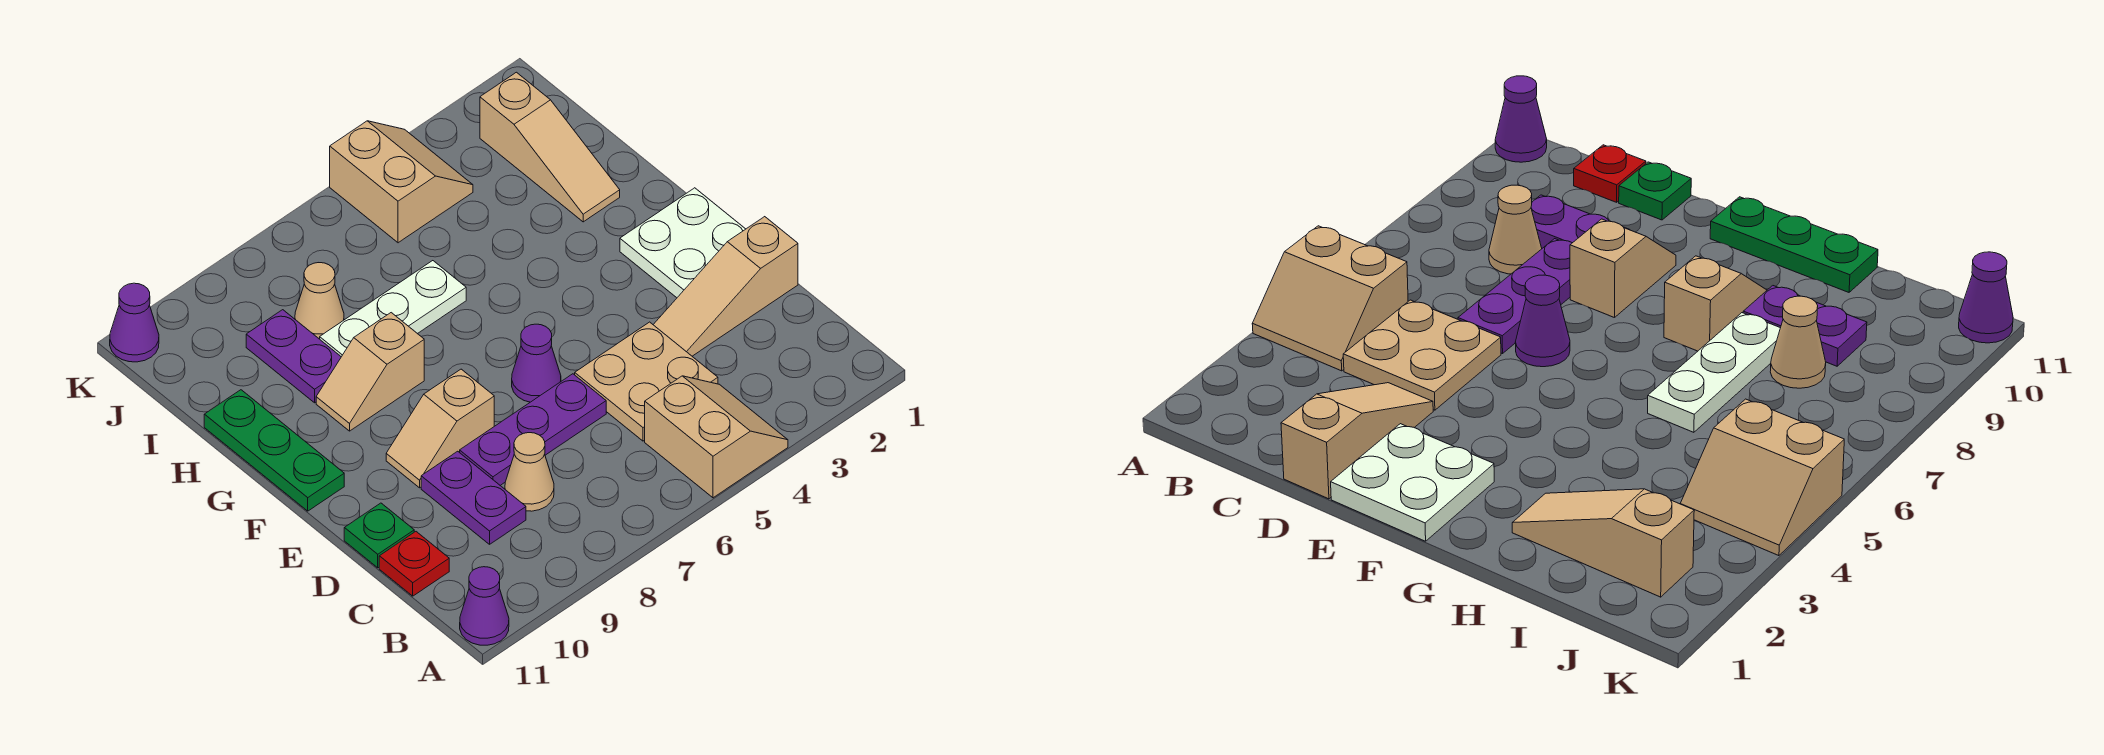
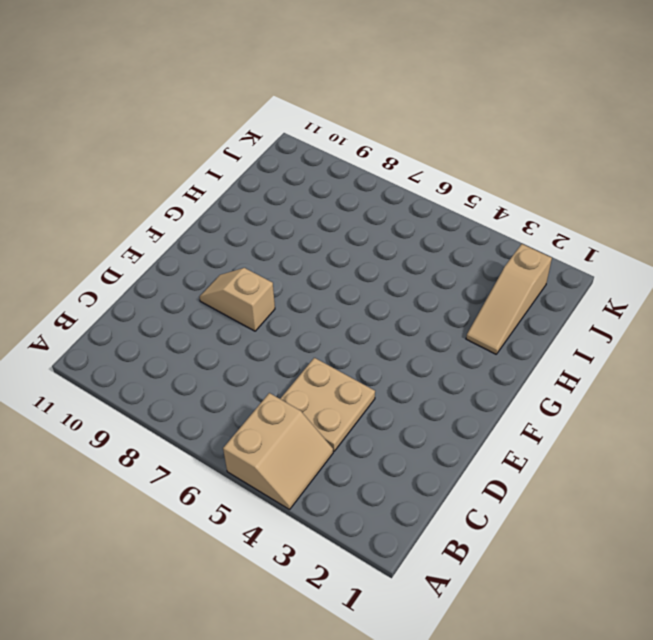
none -> purple cone A11 level 1
none -> tan cone C8 level 1
none -> purple plate C9:D9 level 1

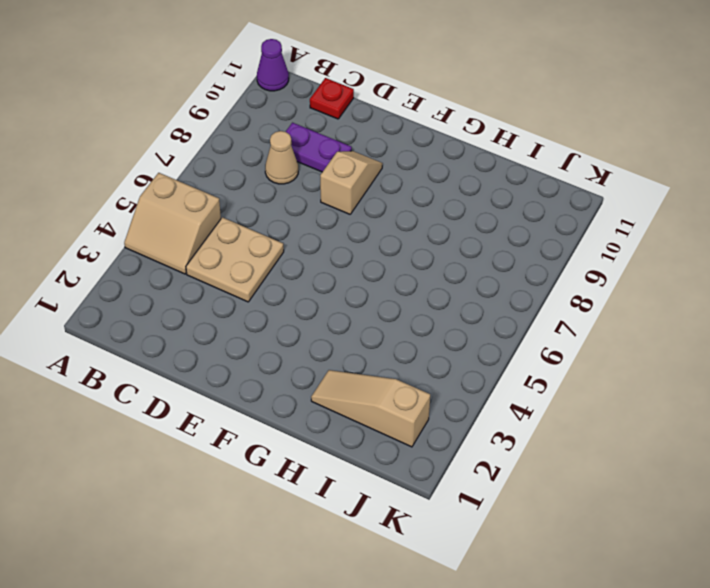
none -> tan slope D1:D3 level 1 top 1
none -> purple plate D6:D8 level 1
none -> green plate D11 level 1

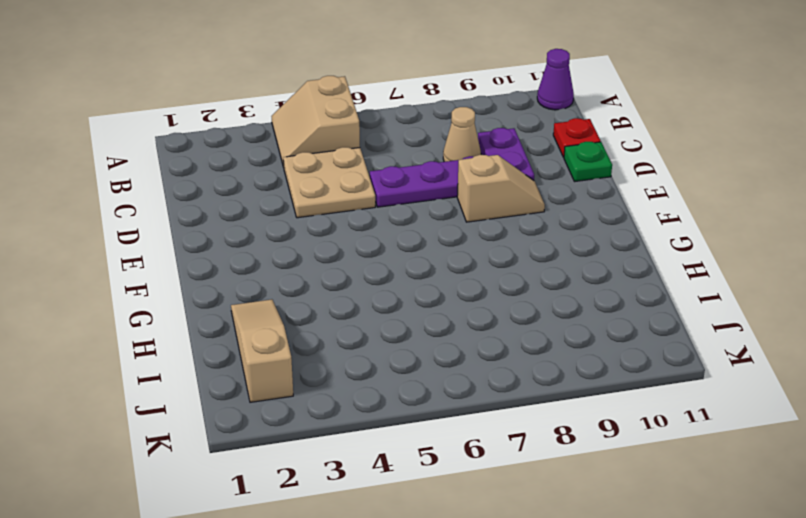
none -> tan slope D1:D3 level 1 top 1
none -> white plate E1:F2 level 1
none -> purple cone E6 level 1

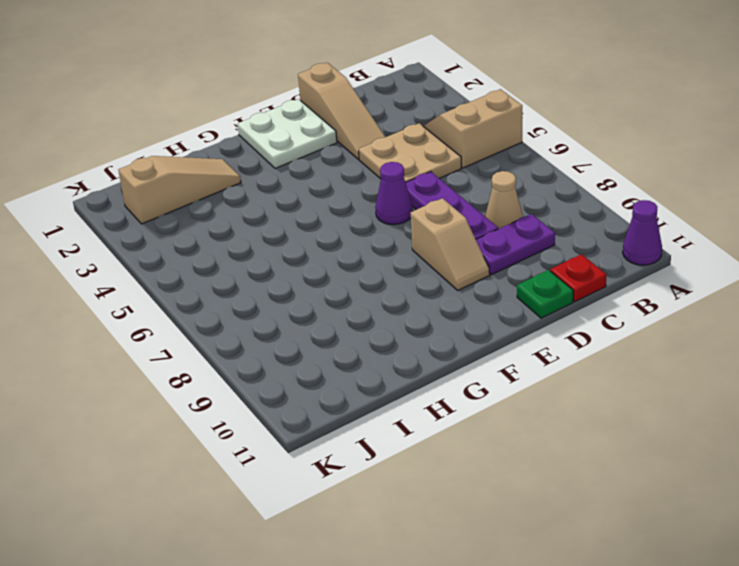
none -> green plate F11:H11 level 1
none -> tan slope G8:G9 level 1 top 8
none -> white plate H6:H8 level 1

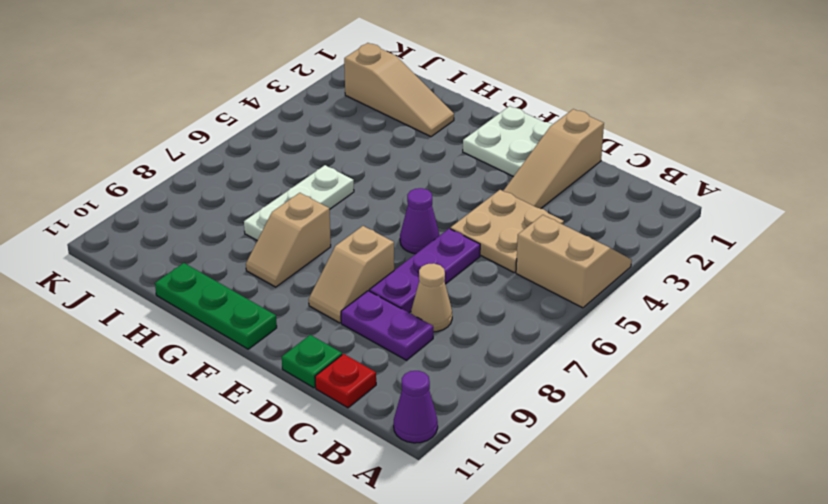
none -> purple plate H9:I9 level 1
none -> tan cone I8 level 1
none -> tan slope J4:K5 level 1 top 5

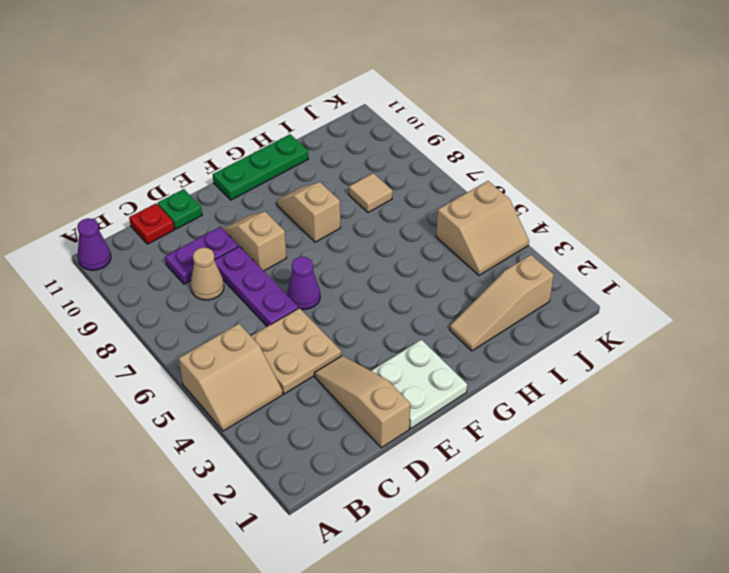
tan tile I8 level 1 -> tan cone I8 level 1
none -> white plate H6:H8 level 1
none -> purple plate H9:I9 level 1
none -> purple cone K11 level 1

